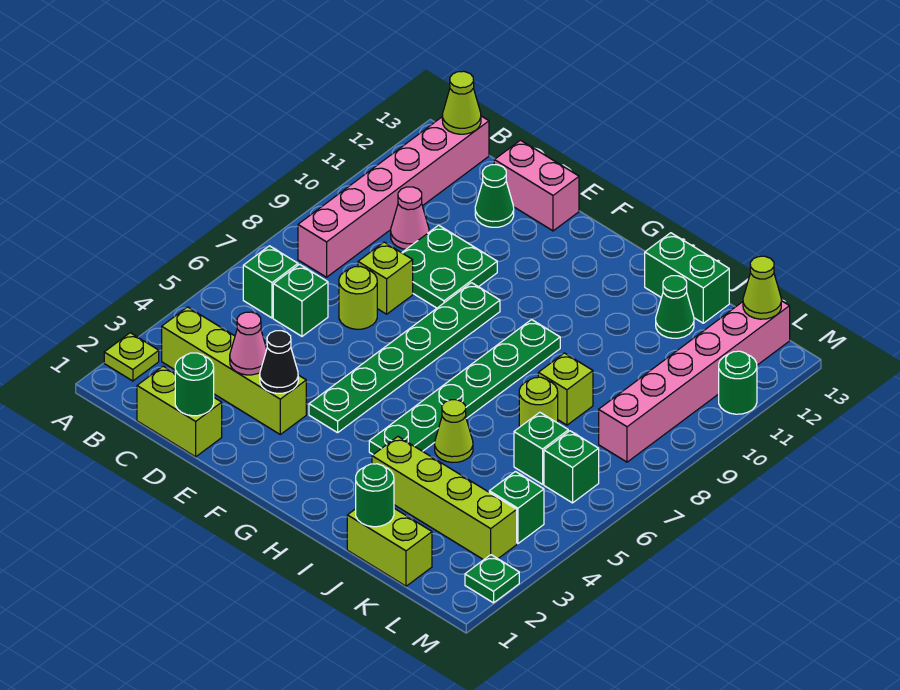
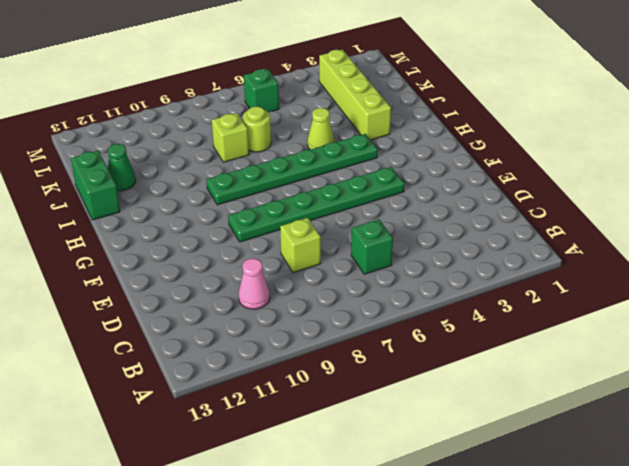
none -> lime plate A2 level 1
none -> lime brick B3:E3 level 1
none -> green brick B6 level 1
none -> pink brick B8:B13 level 1

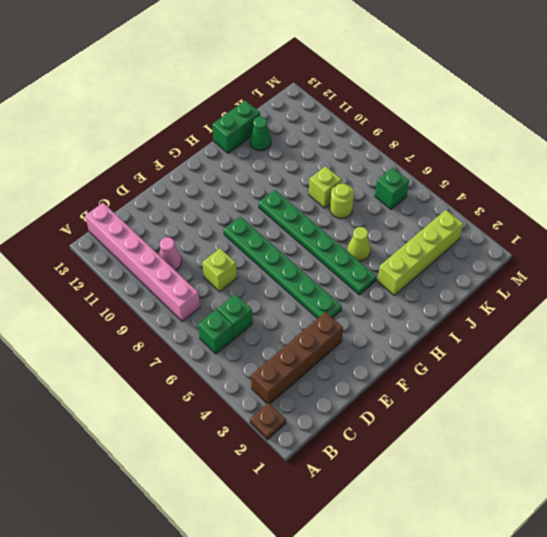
brown plate A2 level 1 -> lime plate A2 level 1
brown brick B3:E3 level 1 -> lime brick B3:E3 level 1
none -> lime brick C1:D1 level 1
none -> lime round brick D7 level 1
none -> green plate D9:E10 level 1
none -> green cone D12 level 1

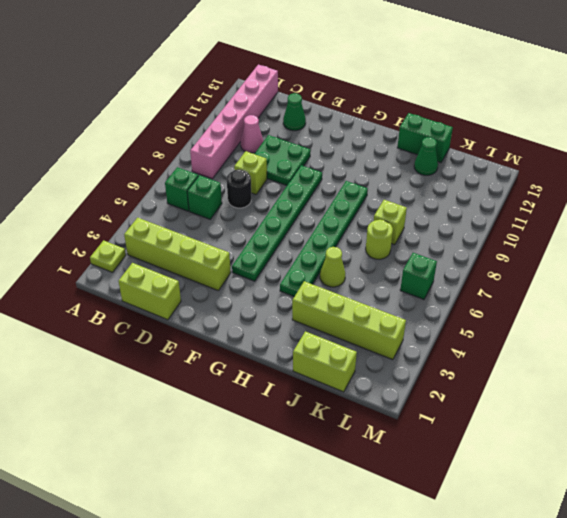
black round brick D7 level 1 -> lime round brick D7 level 1
none -> pink brick D13:E13 level 1
none -> green brick K6 level 1
none -> green brick L4 level 1
none -> pink brick L8:L13 level 1

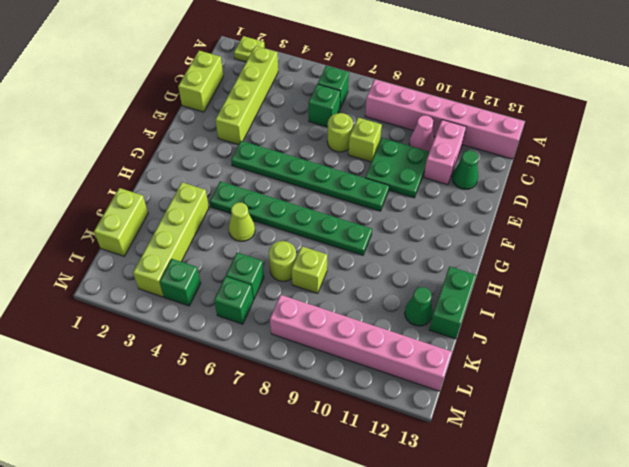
pink brick C11:D11 level 1 -> pink brick D13:E13 level 1
none -> green plate M2 level 1
none -> green round brick M11 level 1
none -> lime cone B13 level 2
none -> green round brick D1 level 2

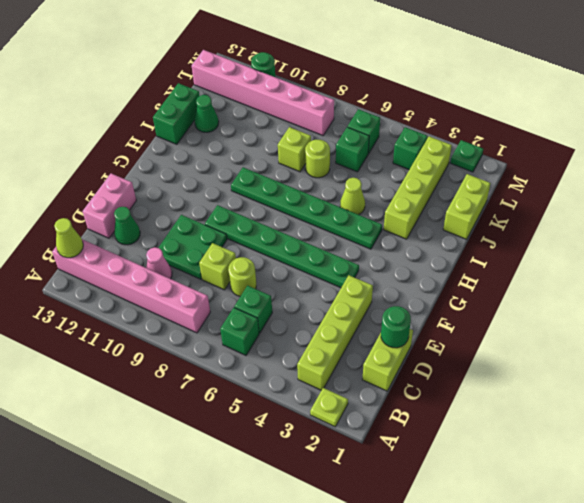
none -> pink cone D3 level 2
none -> black cone E3 level 2
none -> green round brick J1 level 2
none -> lime cone L13 level 2

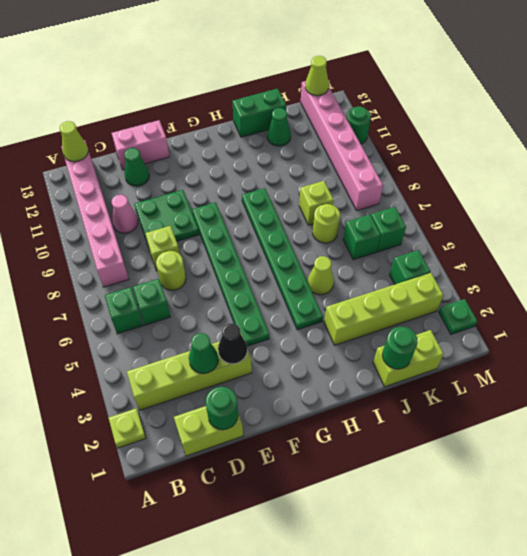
green cone D3 level 2 -> pink cone D3 level 2

